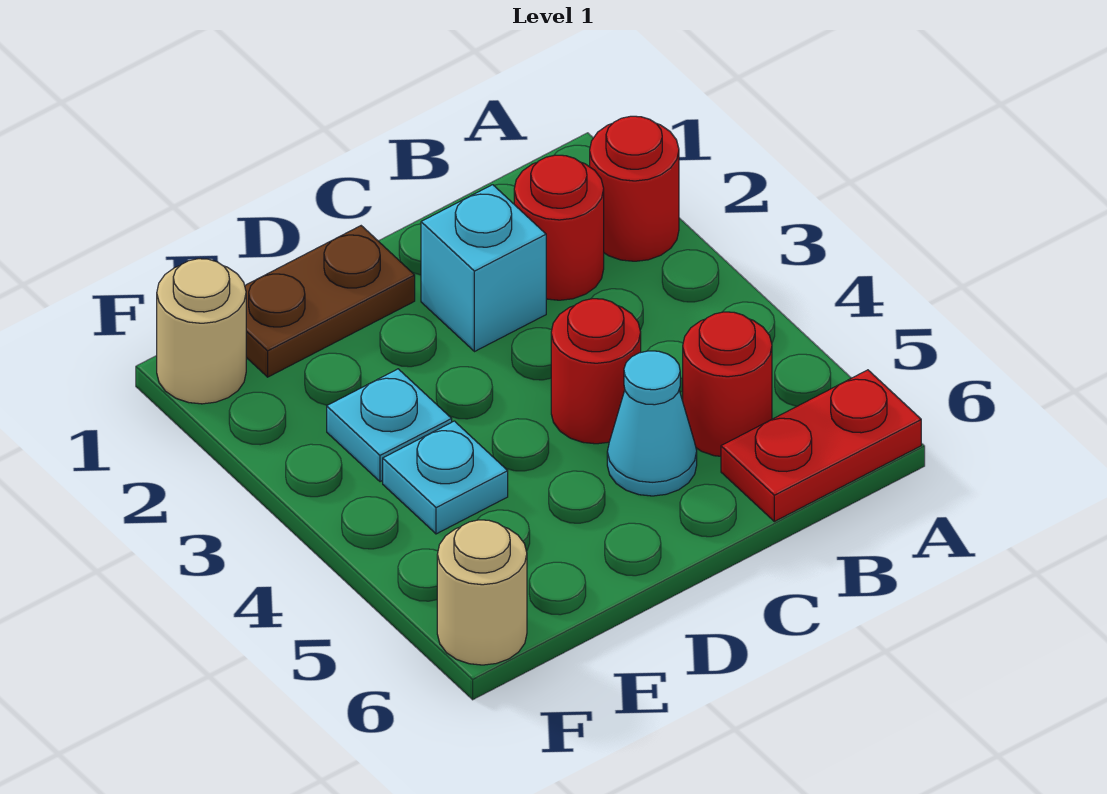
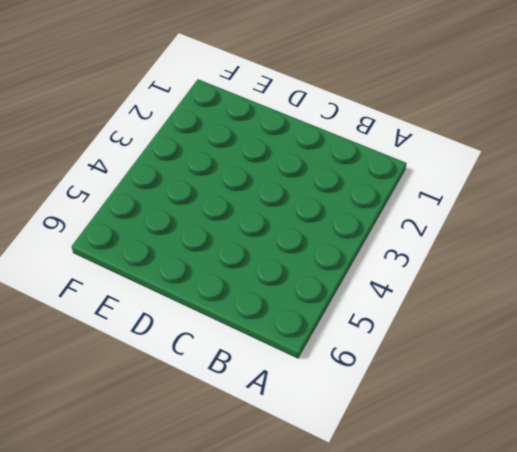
none -> red round brick A2 level 1
none -> red plate A6:B6 level 1
none -> red round brick B2 level 1

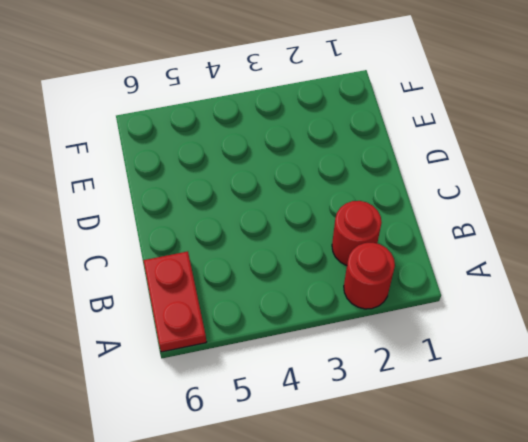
none -> red round brick B5 level 1
none -> cyan brick C2 level 1
none -> red round brick C4 level 1

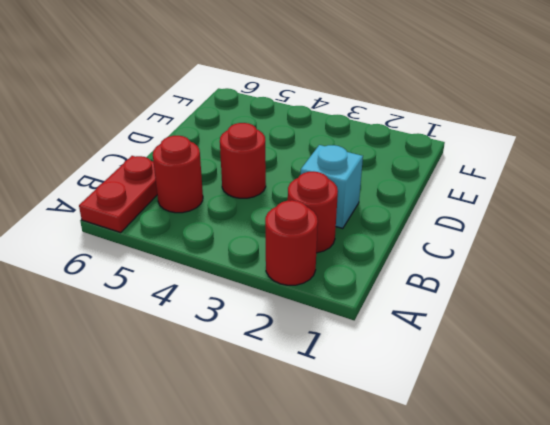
none -> cyan cone C5 level 1
none -> brown plate D1:E1 level 1
none -> cyan plate E3 level 1

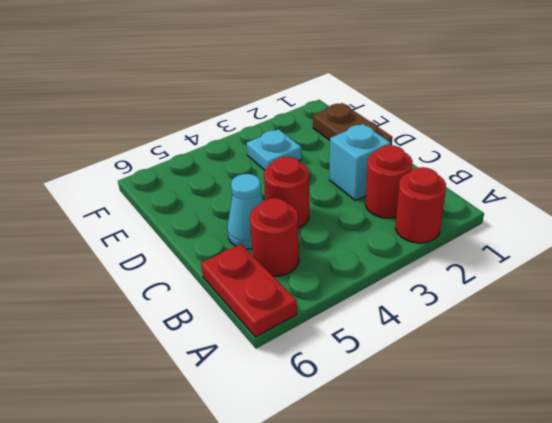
none -> cyan plate E4 level 1
none -> tan round brick F1 level 1
none -> tan round brick F6 level 1

